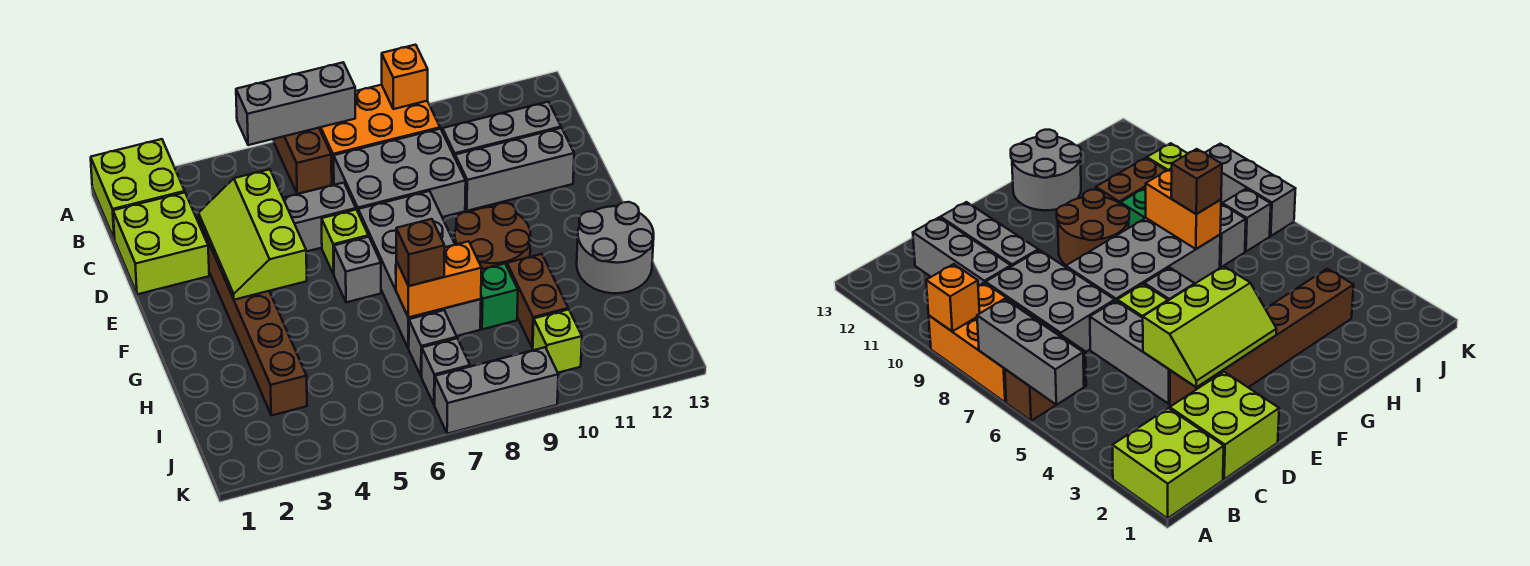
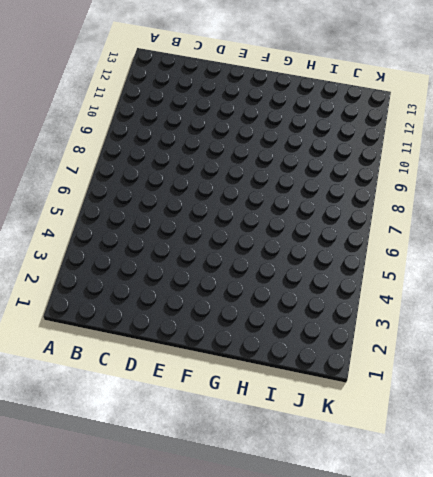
none -> lime brick A1:B2 level 1
none -> brown brick A6:B6 level 1
none -> orange brick A7:B9 level 1

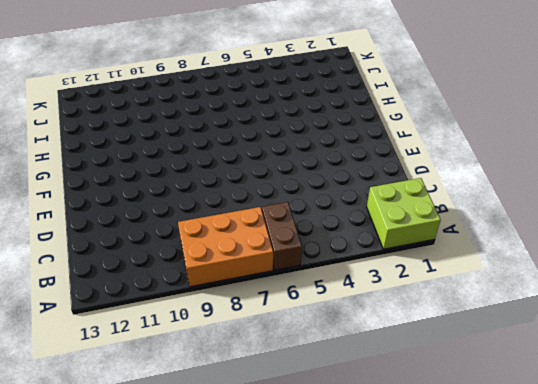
none -> lime brick C1:D2 level 1
none -> grey brick C7:D9 level 1
none -> grey brick C10:C12 level 1

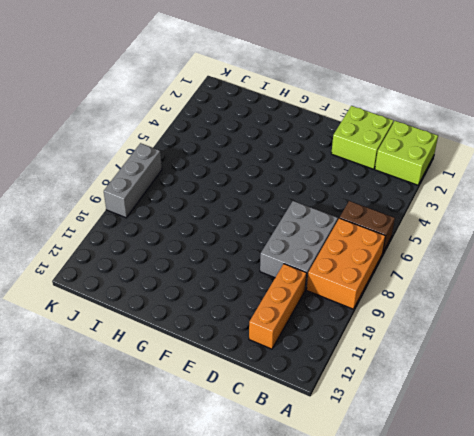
orange brick C10:C12 level 1 -> grey brick C10:C12 level 1
none -> brown brick D3:I3 level 1
none -> grey brick D4:D6 level 1
none -> grey brick D10:D12 level 1

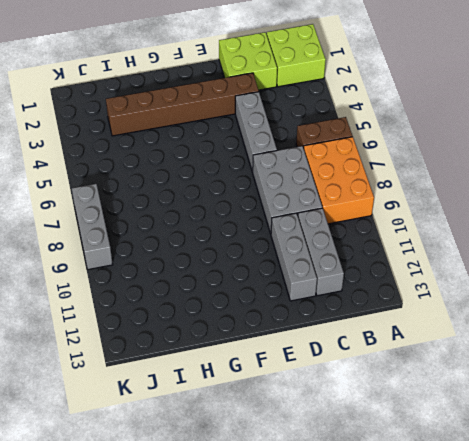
none -> lime brick E6 level 1
none -> grey brick E7:H8 level 1
none -> grey brick F6 level 1

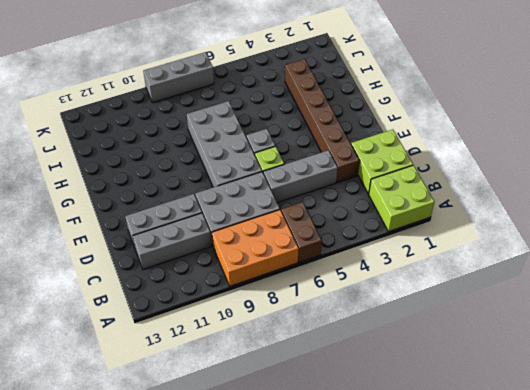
none -> brown round brick F9:G10 level 1
none -> grey round brick G12:H13 level 1
none -> green brick H9 level 1

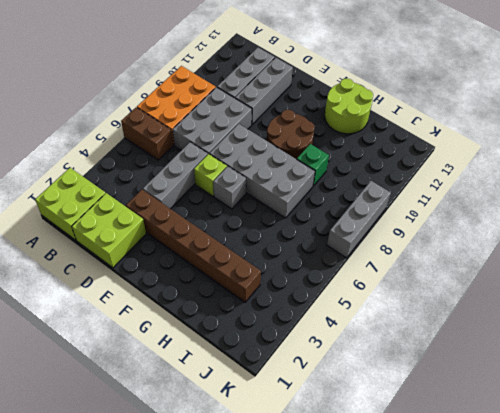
lime round brick G12:H13 level 1 -> grey round brick G12:H13 level 1
none -> brown brick H10:I10 level 1
none -> grey brick I7 level 1
none -> grey brick J7 level 1

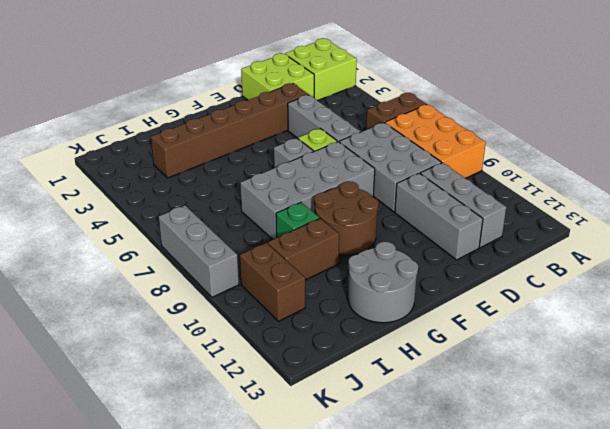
brown brick J10:J11 level 1 -> lime brick J10 level 1
none -> grey brick I7 level 1
none -> grey brick J7 level 1
none -> grey brick A5:A7 level 2

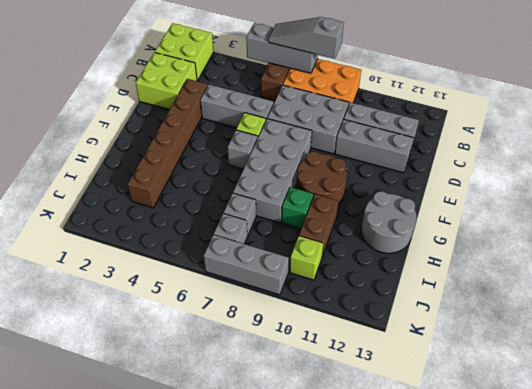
grey slope A6:A8 level 3 top 8 -> none
none -> orange brick A9 level 2
none -> lime slope D3:F4 level 2 top 4
none -> orange brick H7:H8 level 2

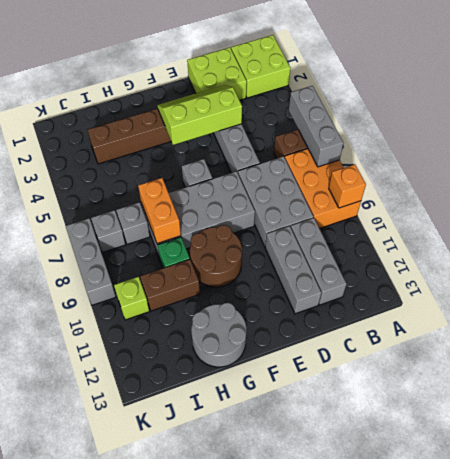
none -> lime brick E6 level 1
none -> brown brick H7 level 3

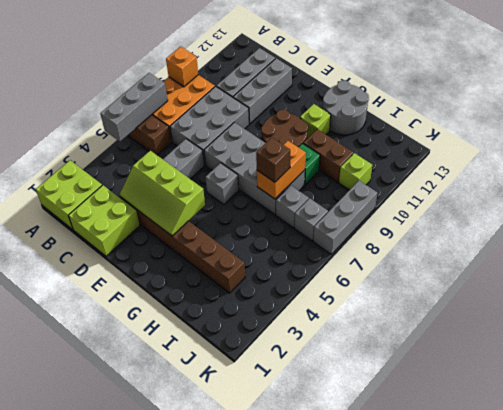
lime brick G11 level 1 -> lime brick E6 level 1

